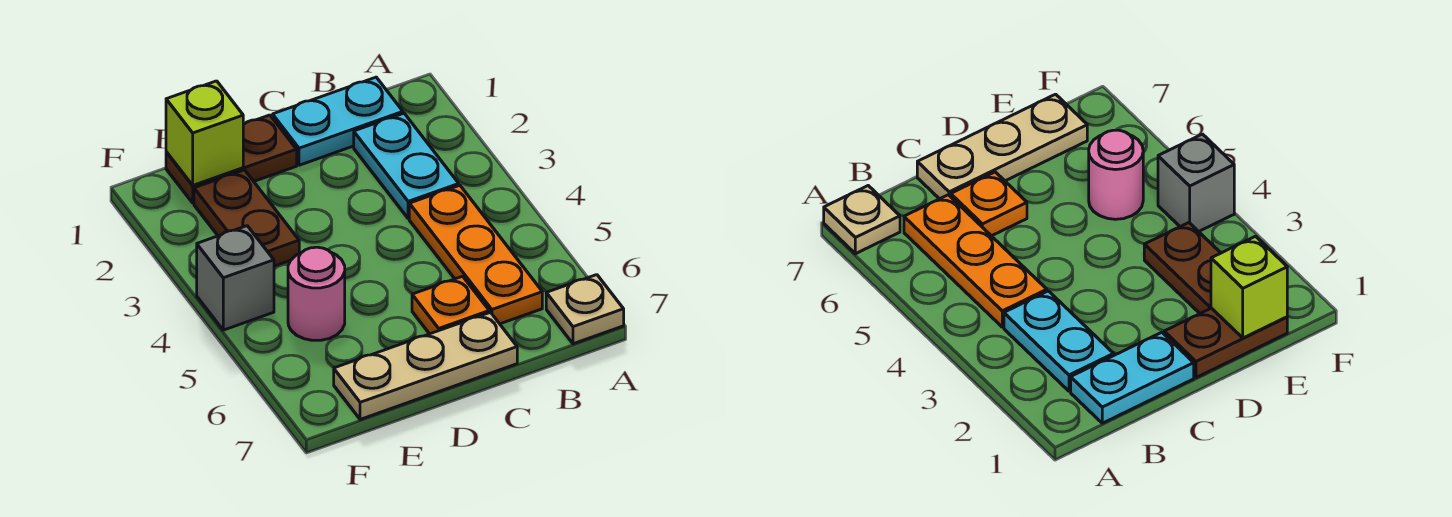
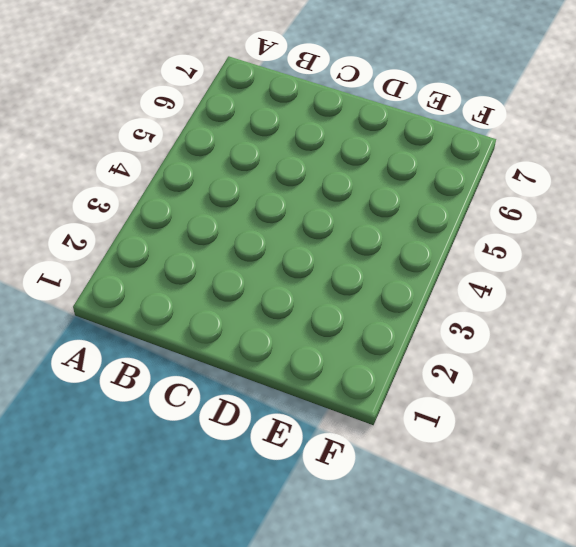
none -> tan plate A7 level 1
none -> cyan plate B1:C1 level 1

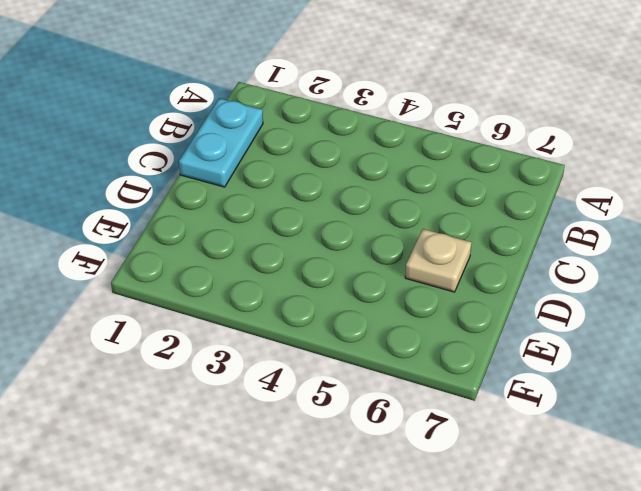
tan plate D6 level 1 -> tan plate A7 level 1
none -> cyan plate B2:B3 level 1
none -> orange plate B4:B6 level 1

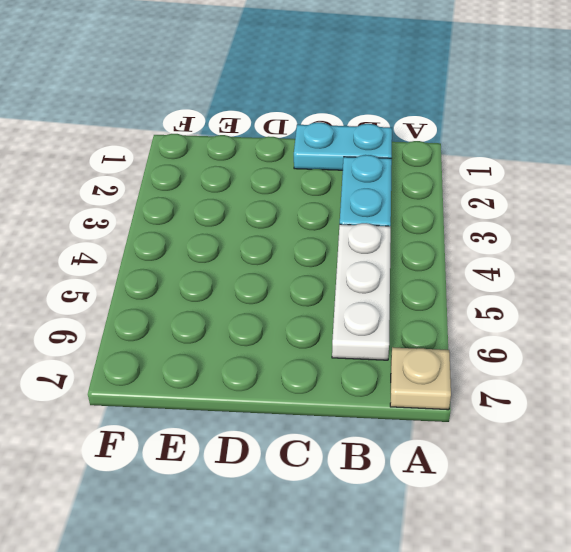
white plate B4:B6 level 1 -> orange plate B4:B6 level 1
none -> orange plate C6 level 1
none -> tan plate C7:E7 level 1

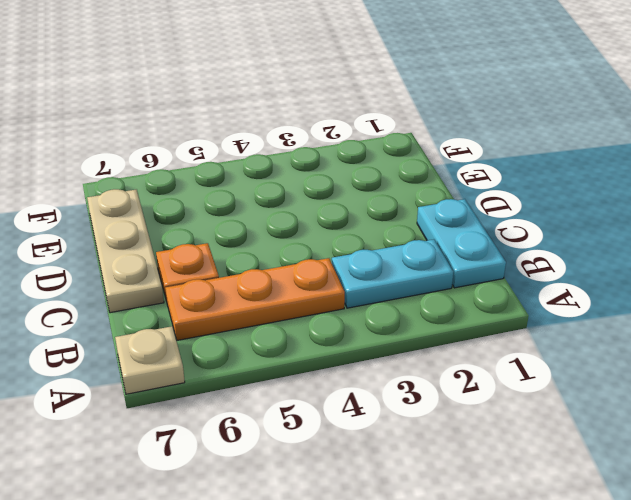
none -> brown plate D1:E1 level 1
none -> brown plate E2:E3 level 1

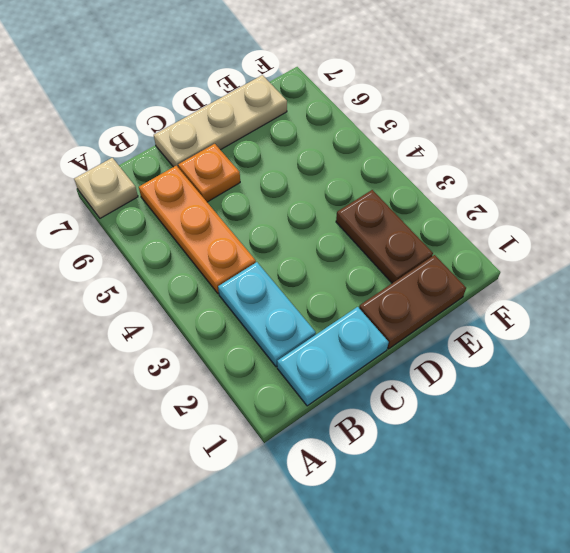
none -> pink round brick E5 level 1
none -> grey brick F4 level 1

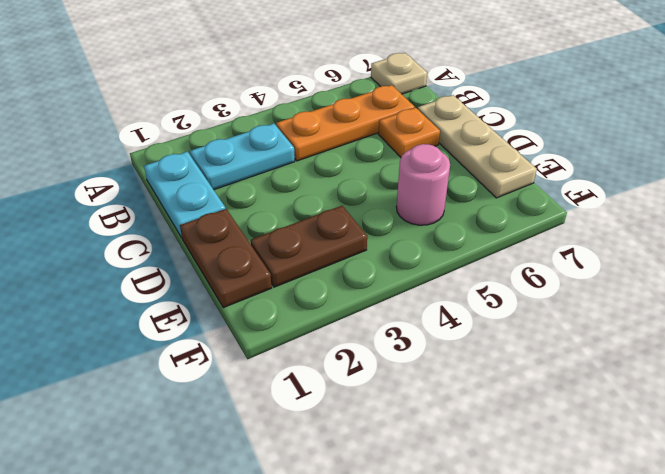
none -> grey brick F4 level 1
none -> lime brick E1 level 2

